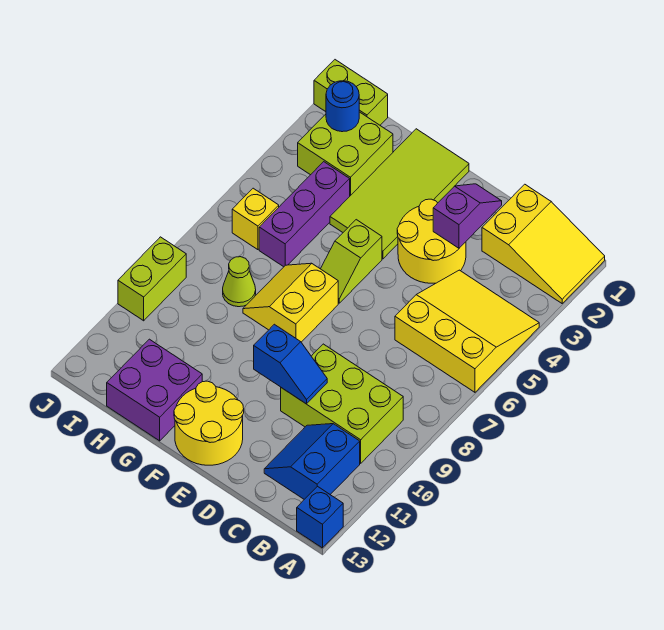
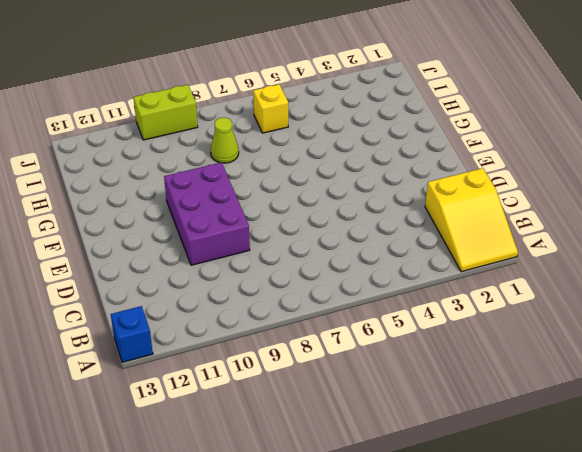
purple brick D9:F10 level 1 -> lime brick B9:D10 level 1
none -> yellow slope A4:C6 level 1 top 6
none -> blue slope B11:C12 level 1 top B
none -> yellow round brick D3:E4 level 1

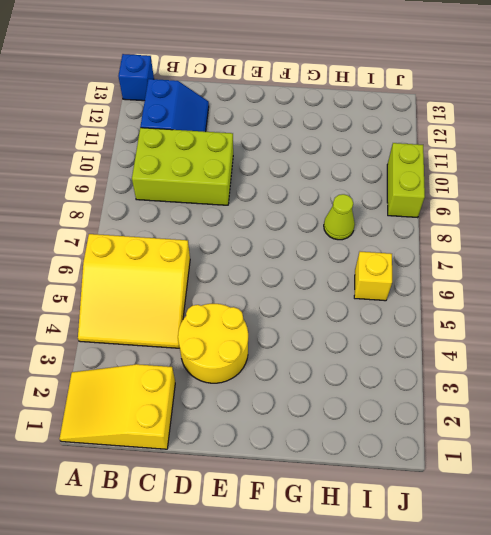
none -> yellow round brick E12:F13 level 1
none -> lime tile F1:G4 level 1
none -> lime slope F5:F6 level 1 top 5

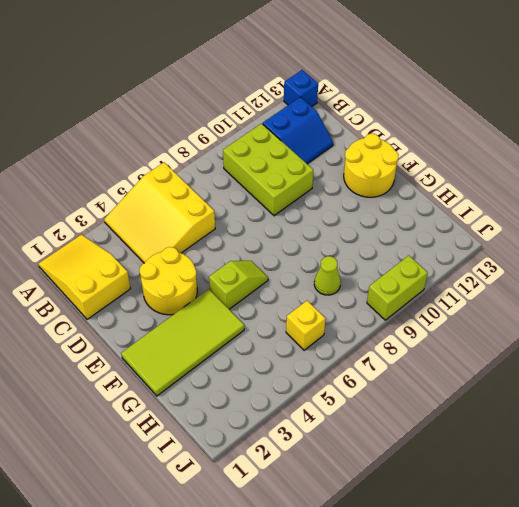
none -> yellow slope F7:G8 level 1 top F
none -> purple brick G12:H13 level 1
none -> lime brick H2:I3 level 1

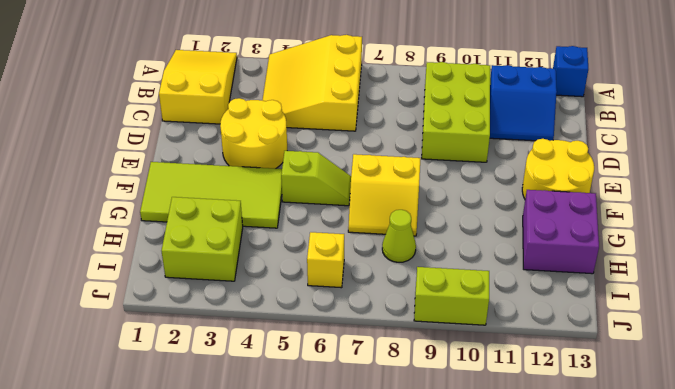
none -> purple brick H4:H6 level 1
none -> lime brick I1:J1 level 1
none -> purple slope D2:D3 level 2 top 3

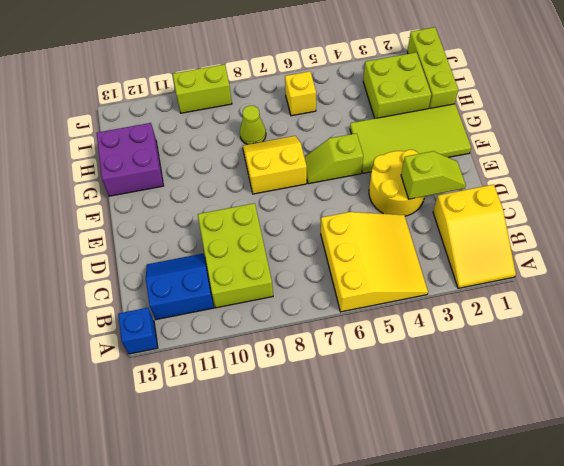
lime slope D2:D3 level 2 top 3 -> purple slope D2:D3 level 2 top 3
lime brick H1:J1 level 1 -> lime brick I1:J1 level 1
none -> yellow round brick E12:F13 level 1
none -> purple brick H4:H6 level 1
none -> blue slope D10:E10 level 2 top E

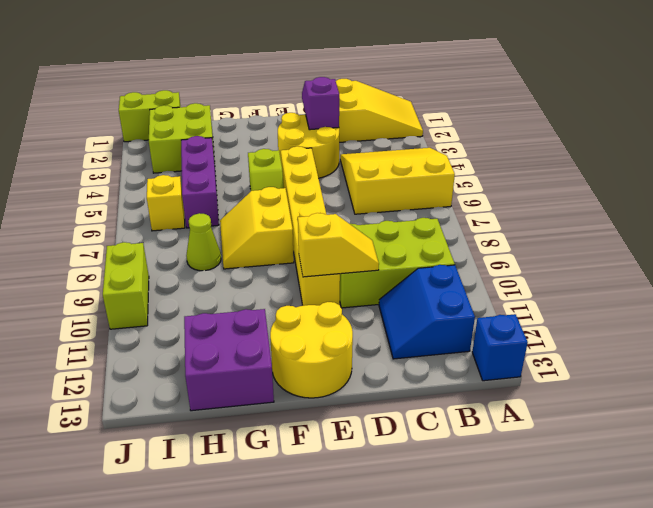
yellow slope D10:E10 level 2 top E -> blue slope D10:E10 level 2 top E
yellow brick E5:E10 level 1 -> none
none -> lime tile F1:G4 level 1
none -> blue round brick I2 level 2

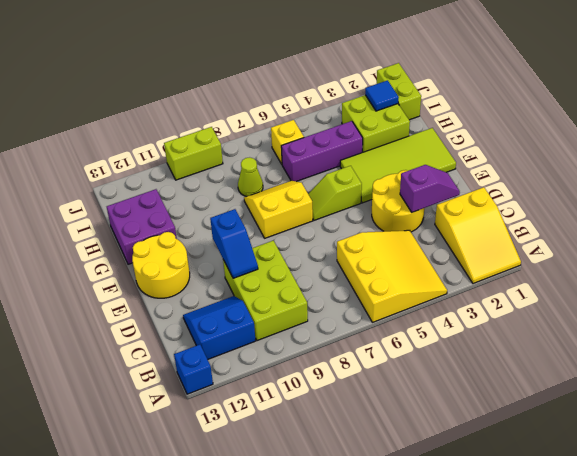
blue tile I2 level 2 -> blue round brick I2 level 2

